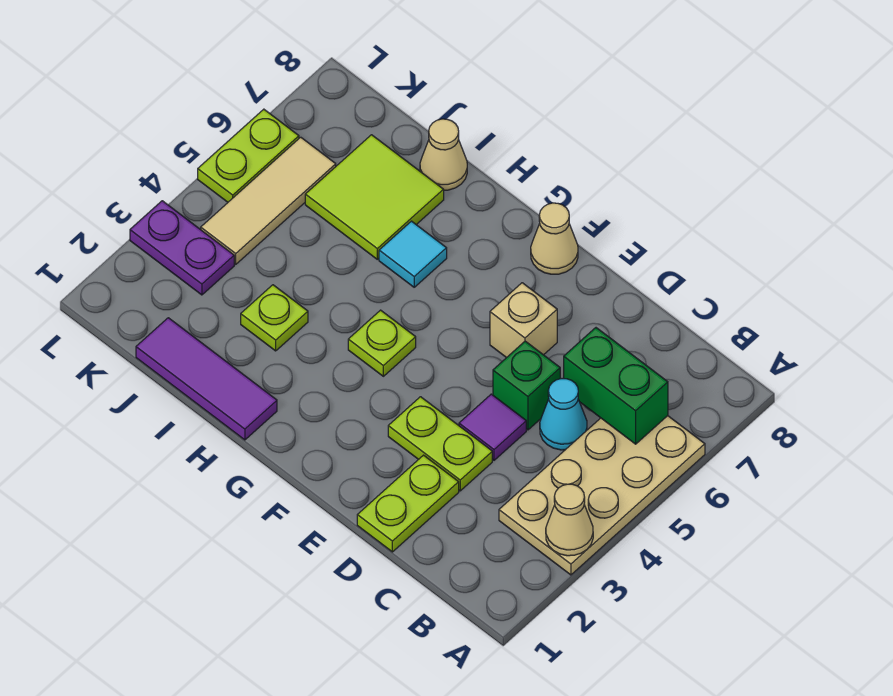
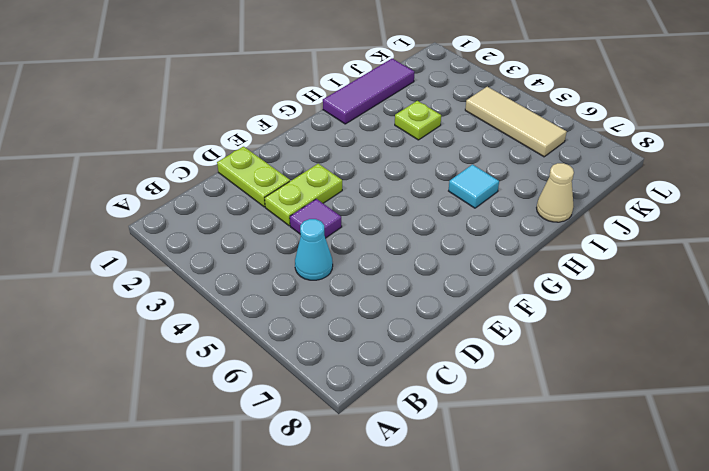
none -> tan plate A3:B6 level 1
none -> green brick D5 level 1
none -> tan brick E6 level 1

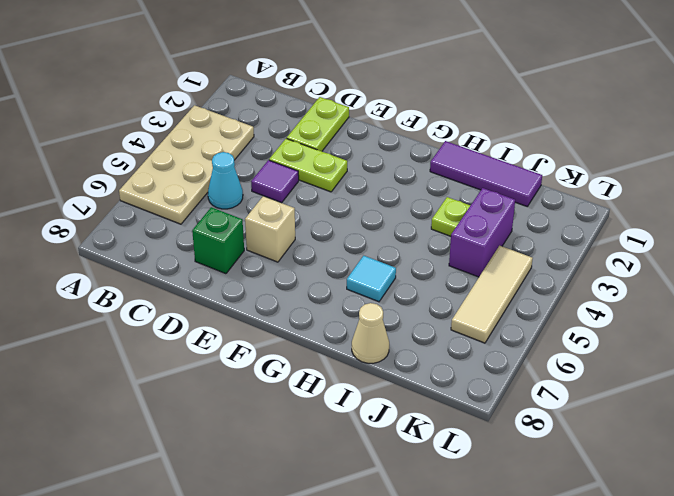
green brick D7 level 1 -> green brick D5 level 1
purple brick J3:J4 level 1 -> none
none -> tan cone F8 level 1
none -> lime plate G4 level 1
none -> lime tile I6:J7 level 1

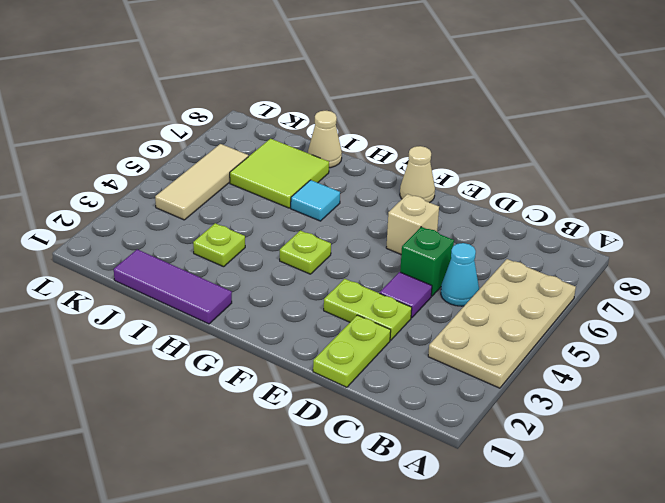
none -> purple plate K3:L3 level 1
none -> lime plate L5:L6 level 1
none -> tan cone A3 level 2

